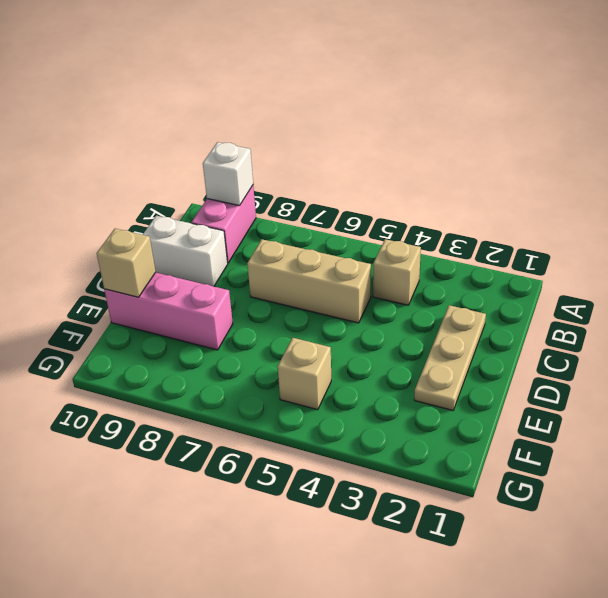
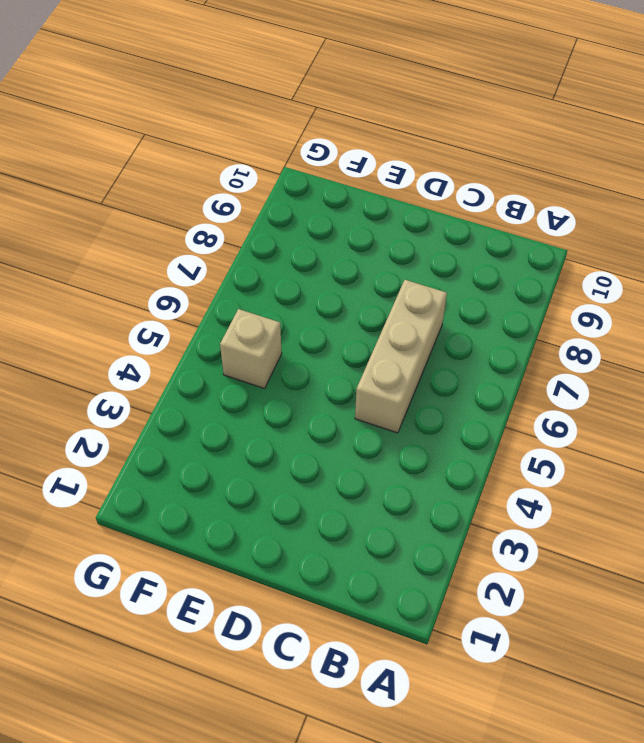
none -> pink brick A9:B9 level 1
none -> tan brick B4 level 1

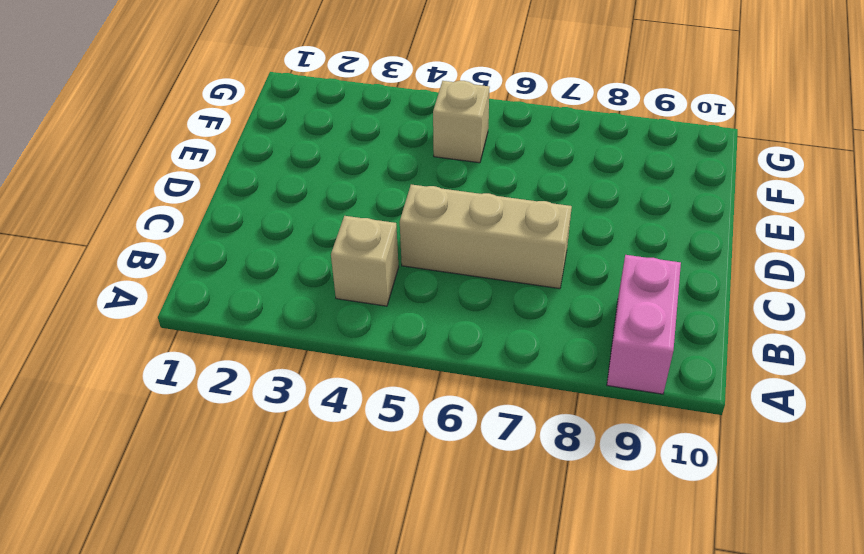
none -> tan plate C2:E2 level 1
none -> white brick C9:C10 level 1

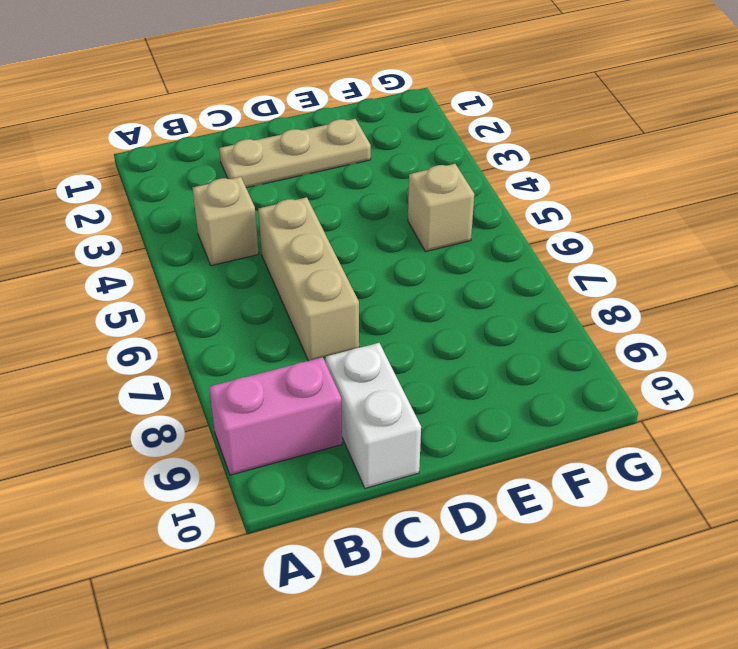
none -> pink brick E8:E10 level 1
none -> white brick A9 level 2

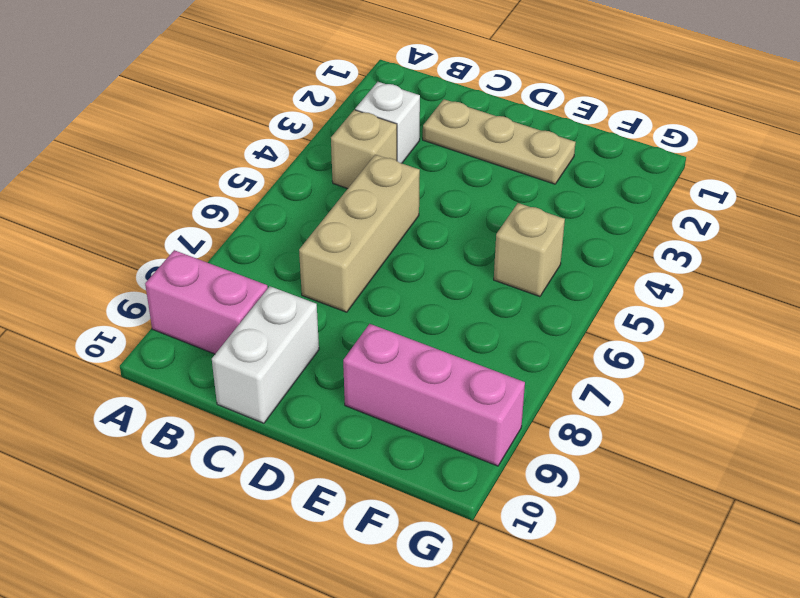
white brick B3 level 1 -> white brick A9 level 2
pink brick E9:G9 level 1 -> pink brick E8:E10 level 1
none -> tan brick E10 level 2

